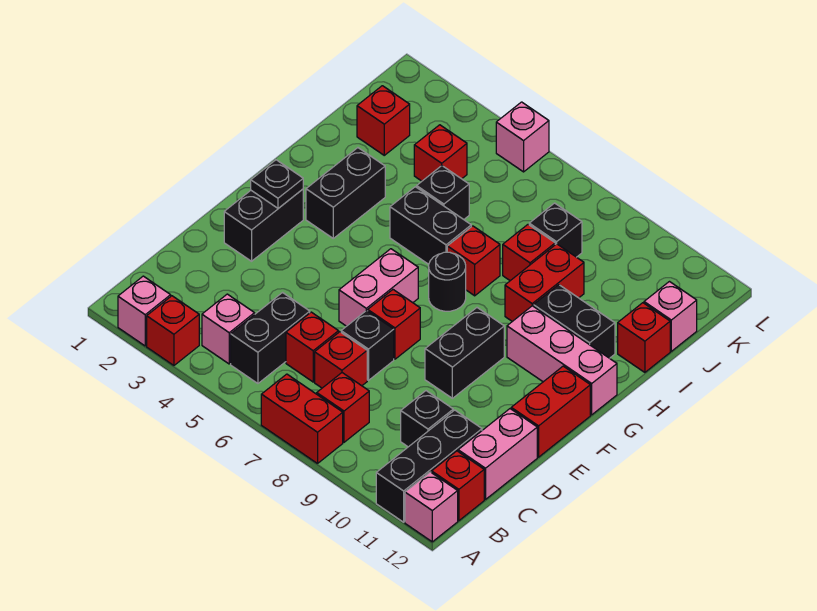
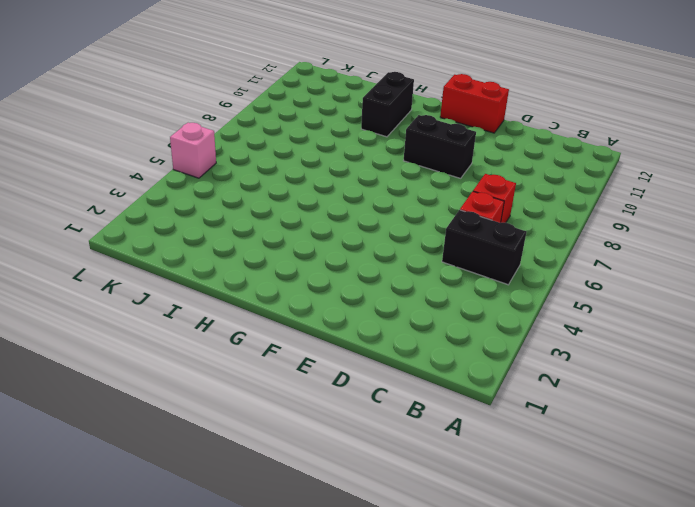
none -> pink brick A2 level 1
none -> red brick A3 level 1
none -> red brick A7:A8 level 1
none -> black brick A11:C11 level 1

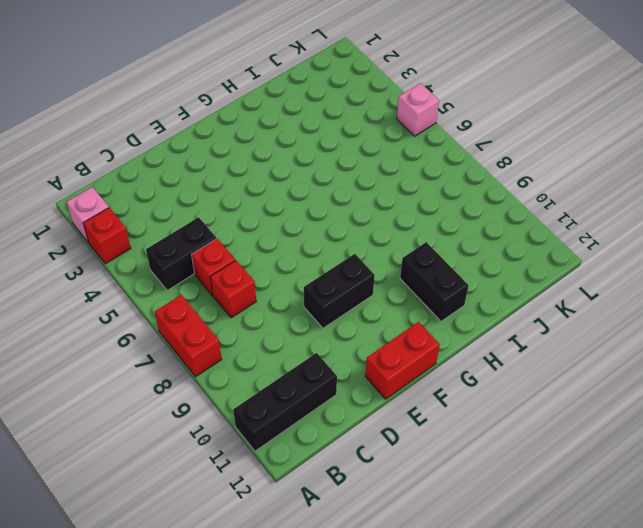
none -> pink brick A12 level 1
none -> pink brick B4 level 1
none -> red brick B8 level 1
none -> red brick B12 level 1

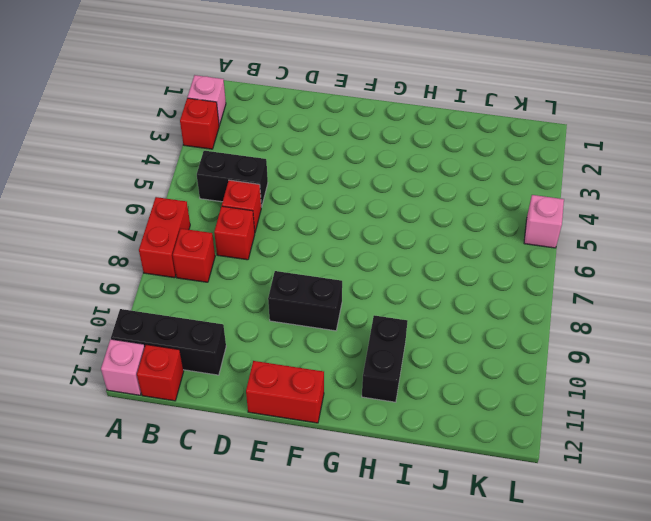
none -> pink brick B4 level 1
none -> black brick C10 level 1
none -> pink brick C12:D12 level 1
none -> black brick D7 level 1

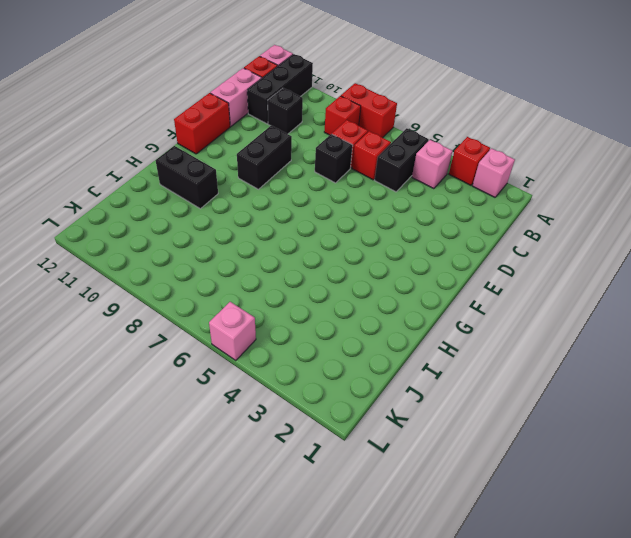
none -> black brick E2:F2 level 1
none -> pink brick E6:F6 level 1
none -> red brick E7 level 1
none -> black brick G3:H3 level 1

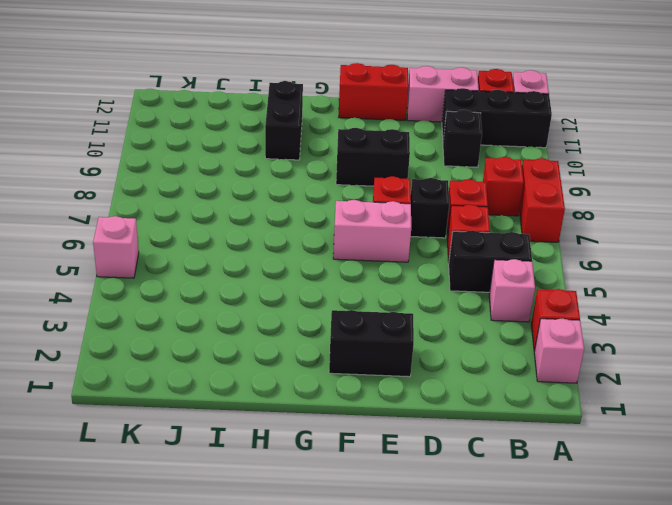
none -> black brick G3:H3 level 1
none -> black round brick G7 level 1
none -> pink brick G10:G12 level 1
none -> black brick H5:H6 level 1

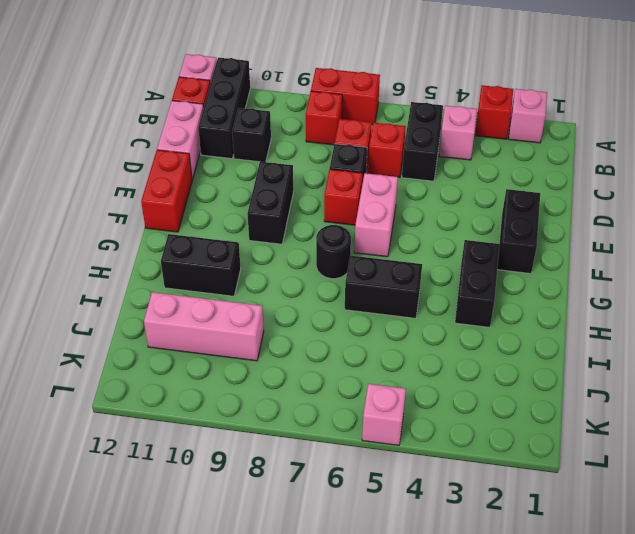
pink brick J9:J11 level 1 -> pink brick G10:G12 level 1
none -> red brick H7 level 1
none -> red brick H9:I9 level 1
none -> black brick I5 level 1
none -> red brick I8 level 1

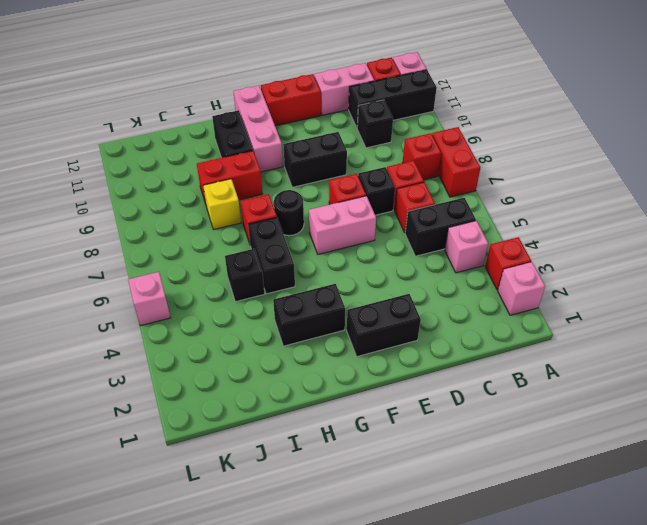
yellow brick I8 level 1 -> red brick I8 level 1
none -> red brick I12 level 1
none -> red brick J2 level 1
none -> red brick J4 level 1
none -> black brick J8 level 1

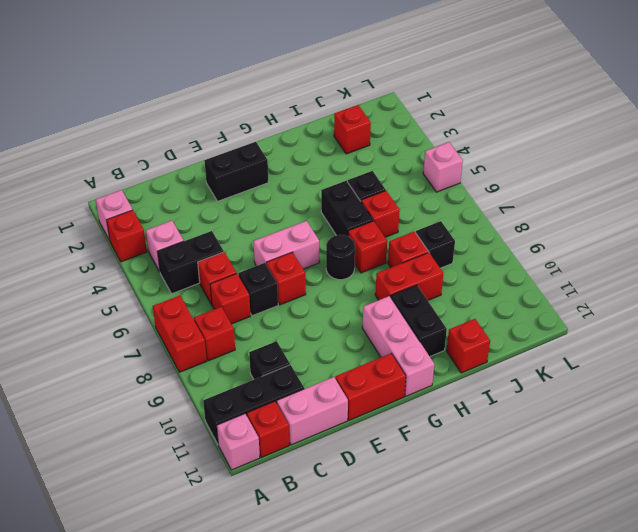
red brick I6 level 1 -> red brick J4 level 1
none -> black brick E9:F9 level 1
none -> black brick G3:H3 level 1
none -> pink brick J12 level 1
none -> black plate F2 level 2

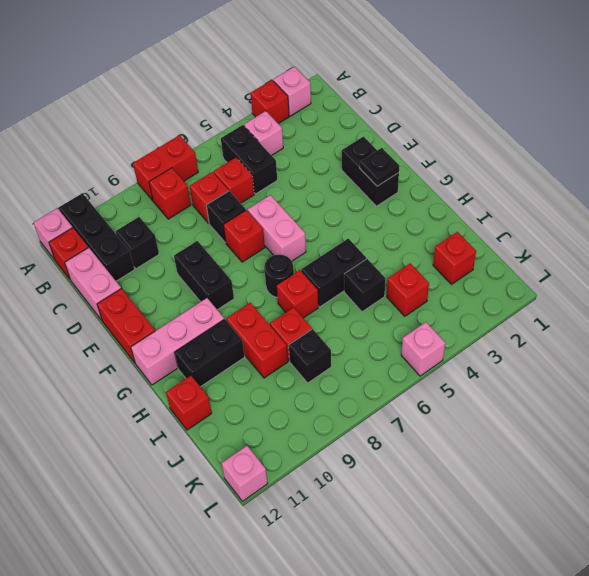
pink brick L12 level 1 -> pink brick J12 level 1
none -> black brick G3:H3 level 1

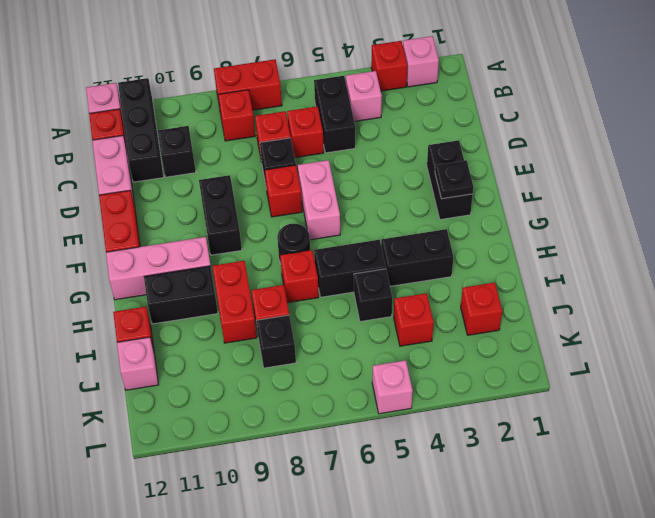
black brick H3:H4 level 1 -> black brick G3:H3 level 1

